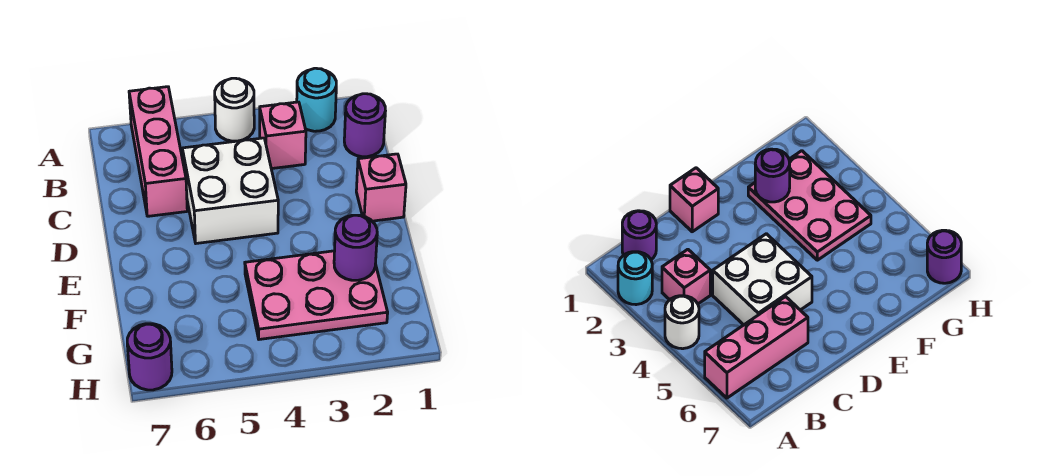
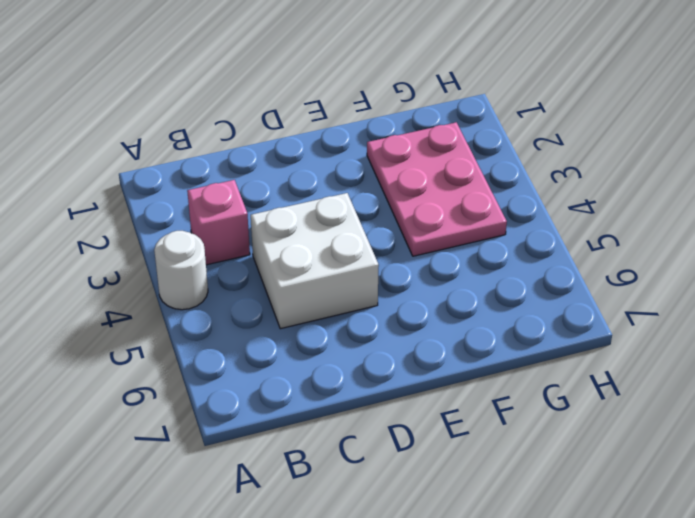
none -> cyan round brick A2 level 1
none -> pink brick A6:C6 level 1

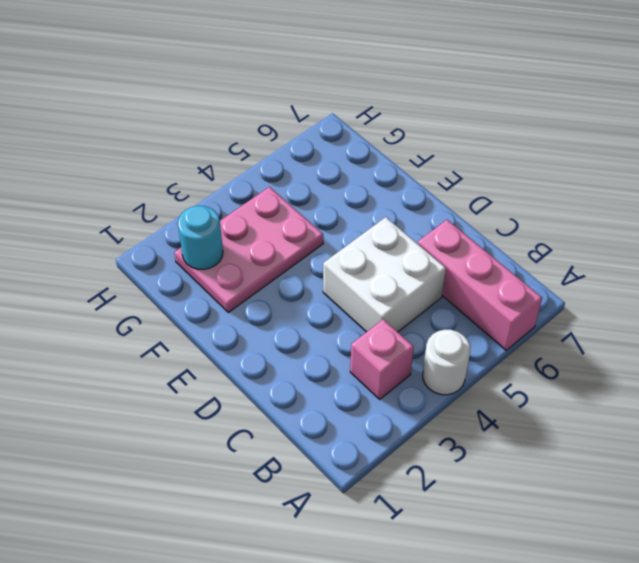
cyan round brick G2 level 2 -> cyan round brick A2 level 1
none -> purple round brick B1 level 1
none -> pink brick D1 level 1

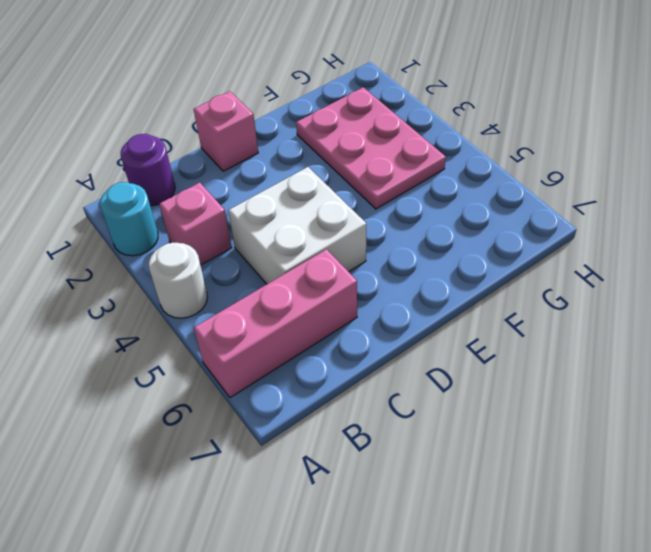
none -> purple round brick H7 level 1
none -> purple round brick F2 level 2

